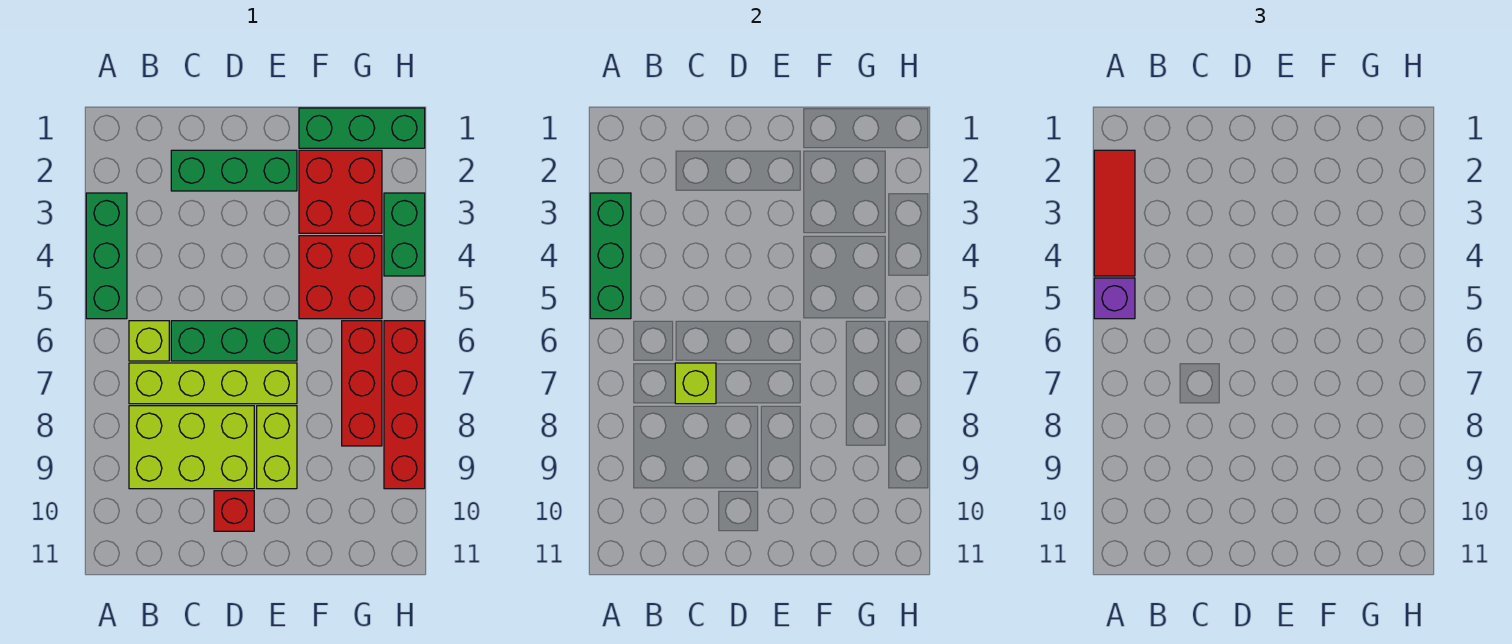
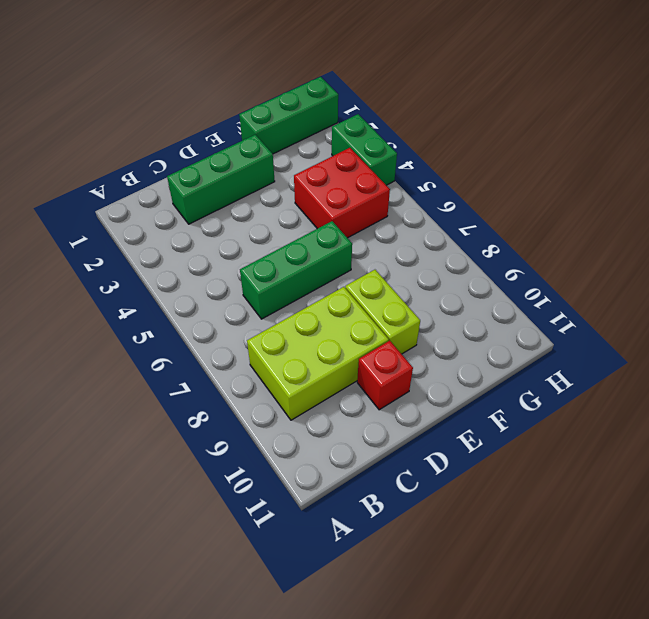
none -> green brick A3:A5 level 1
none -> lime brick B6 level 1
none -> lime brick B7:E7 level 1

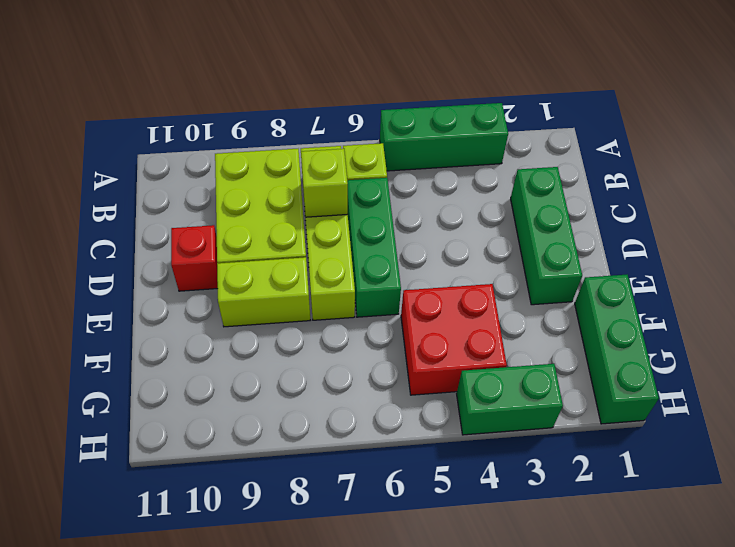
none -> red brick F2:G3 level 1
none -> red brick G6:G8 level 1
none -> red brick H6:H9 level 1

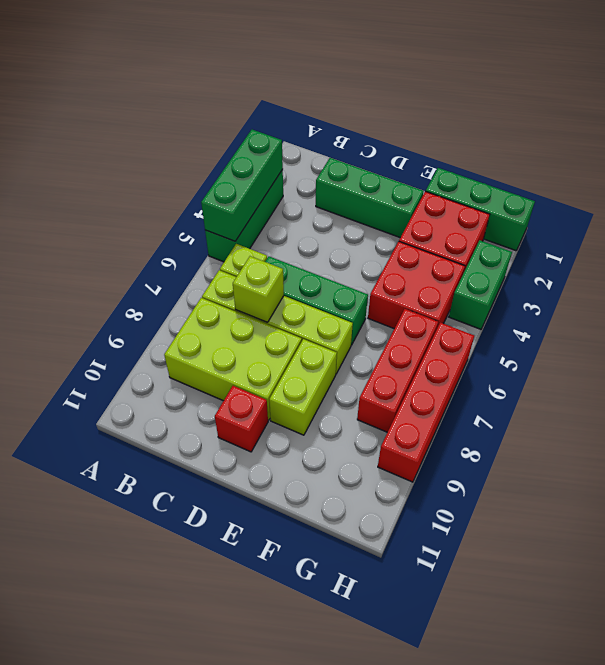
none -> red tile A2:A4 level 3
none -> purple brick A5 level 3

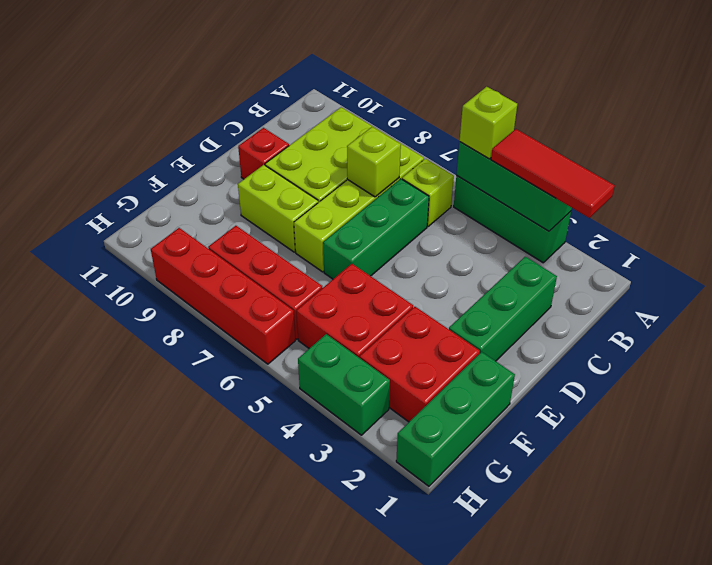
lime brick A5 level 3 -> purple brick A5 level 3

